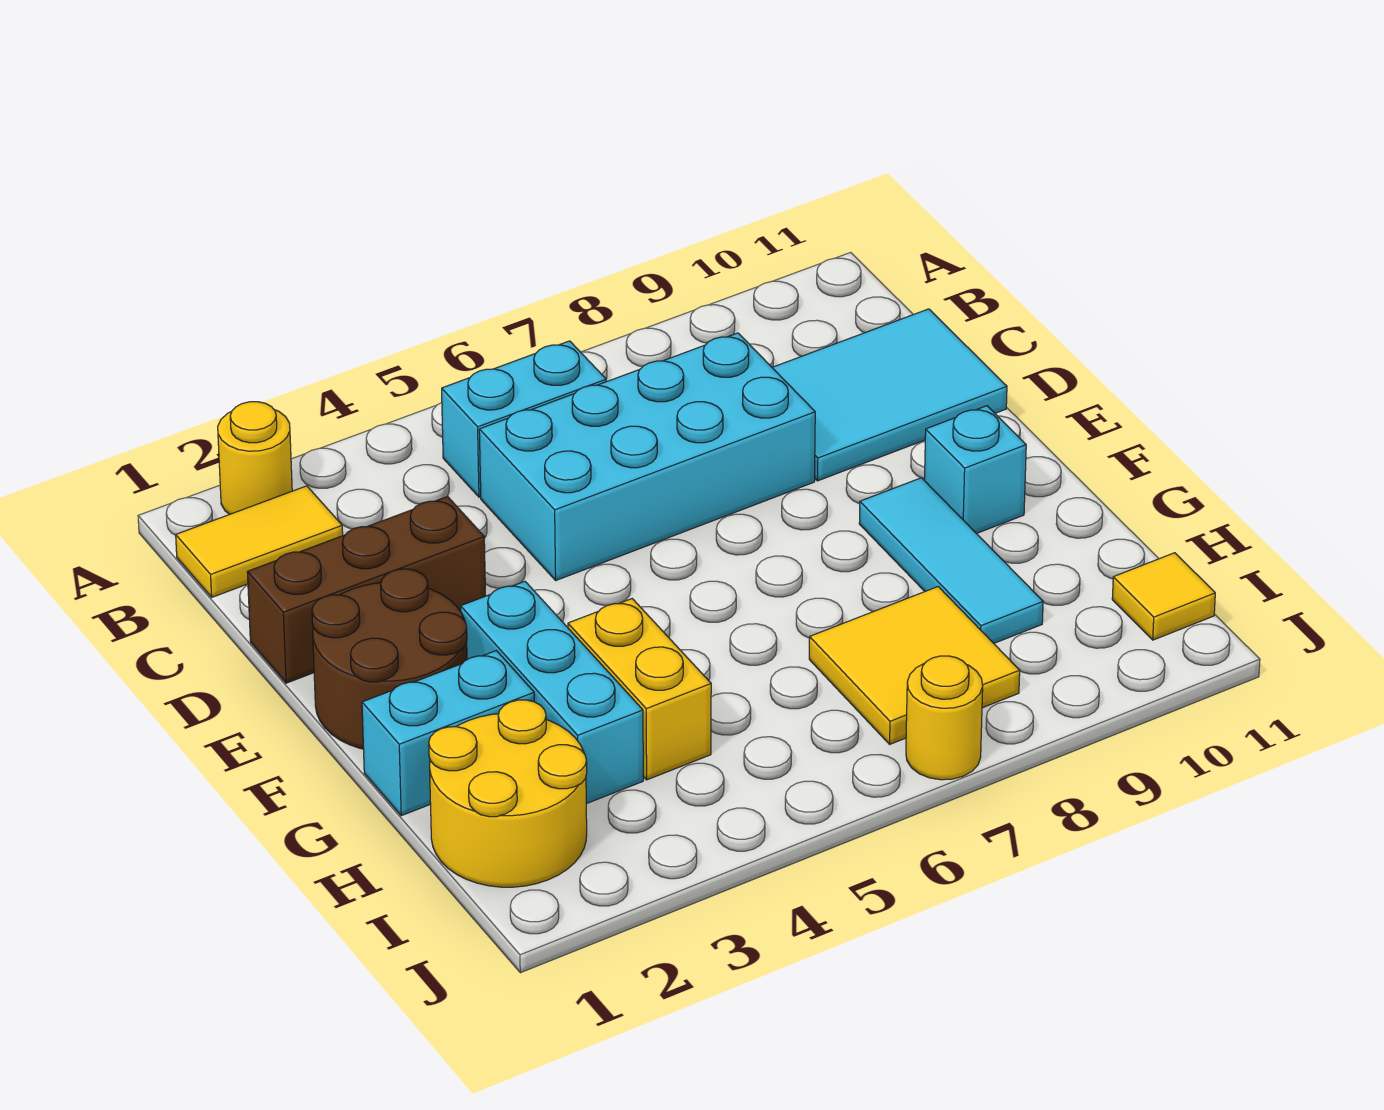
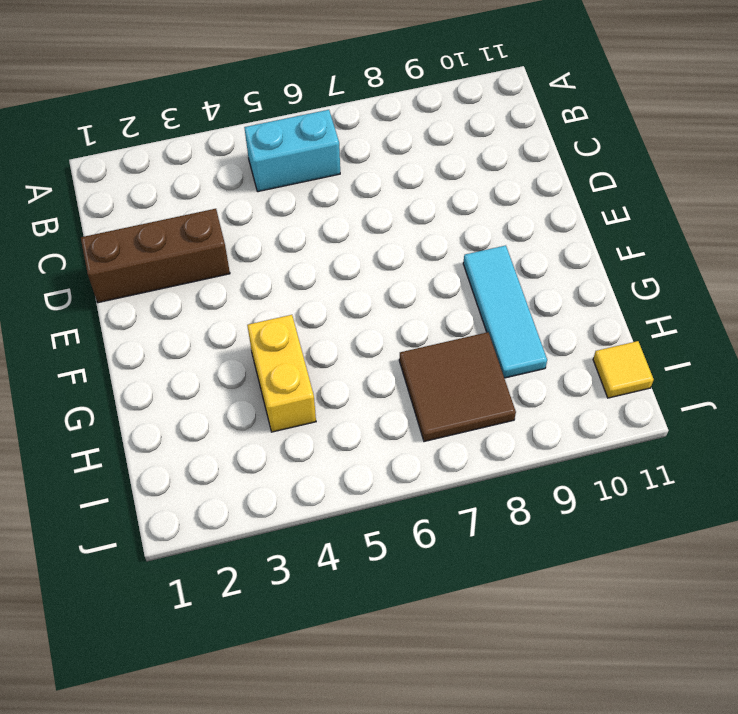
brown tile H7:I8 level 1 -> yellow tile H7:I8 level 1
none -> yellow round brick A2 level 1
none -> yellow tile B1:B2 level 1
none -> cyan brick C5:D8 level 1

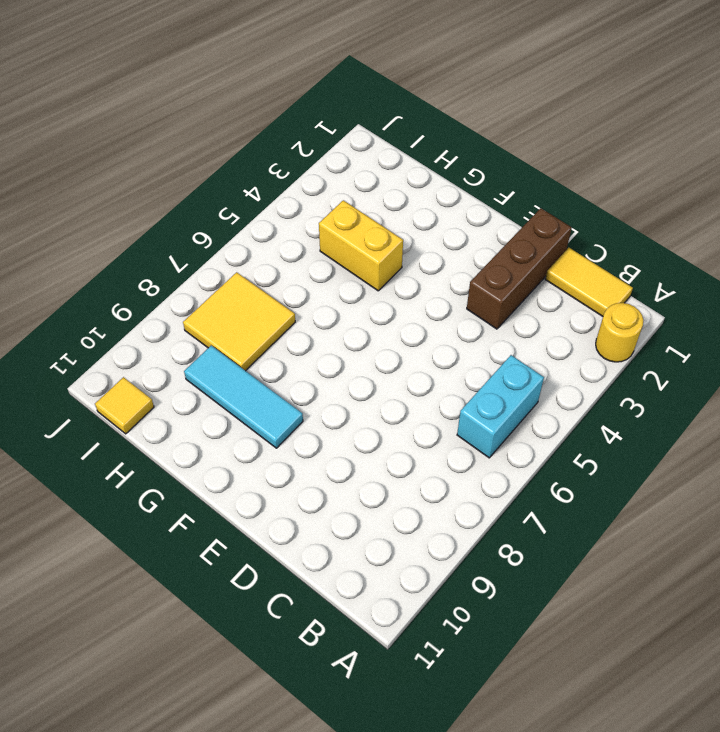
yellow tile B1:C1 level 1 -> yellow tile B1:B2 level 1
none -> cyan brick C5:D8 level 1
none -> cyan tile C9:D11 level 1
none -> brown round brick E1:F2 level 1

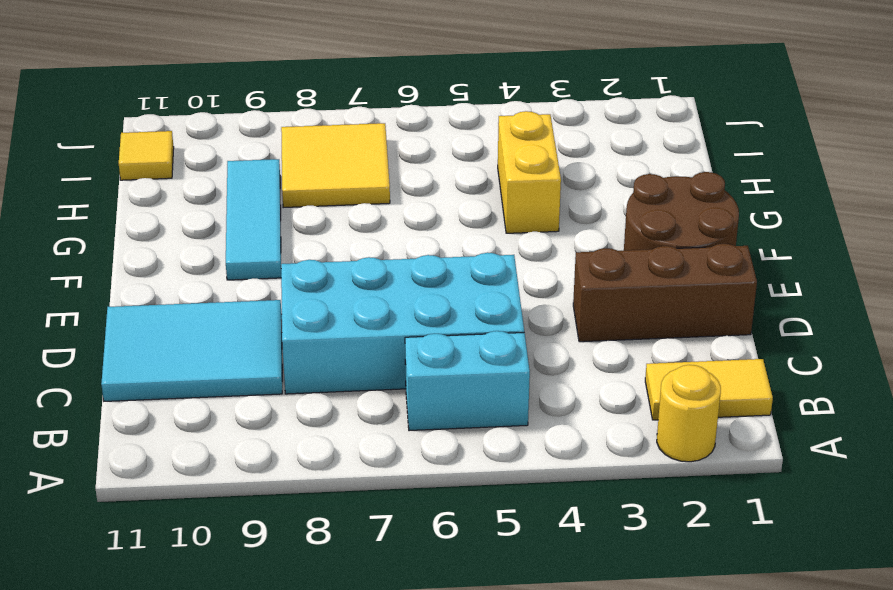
none -> cyan brick F3:H3 level 1
none -> cyan brick F10 level 1
none -> cyan brick G1:G2 level 1

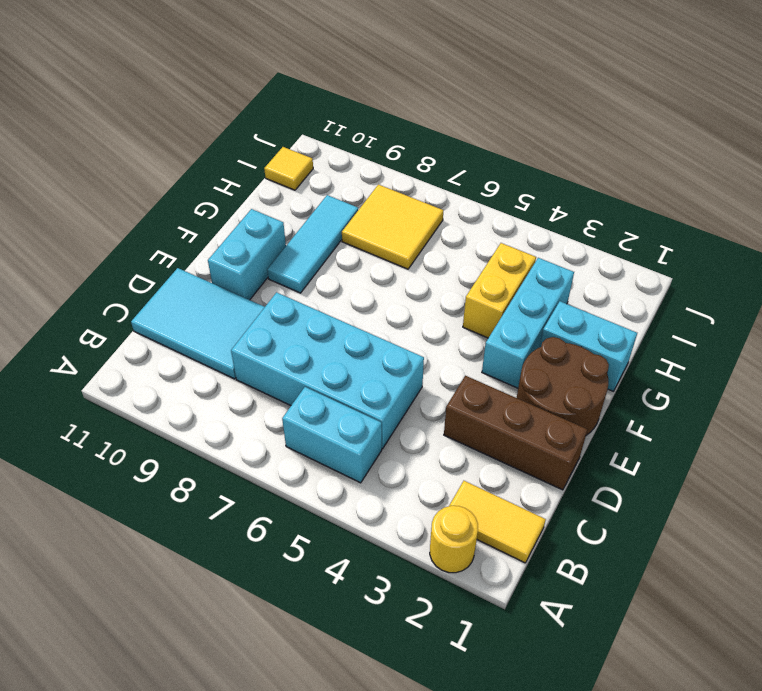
cyan brick E10:F10 level 1 -> cyan brick F10 level 1
none -> yellow round brick H1:I2 level 1
none -> yellow round brick J7 level 1

